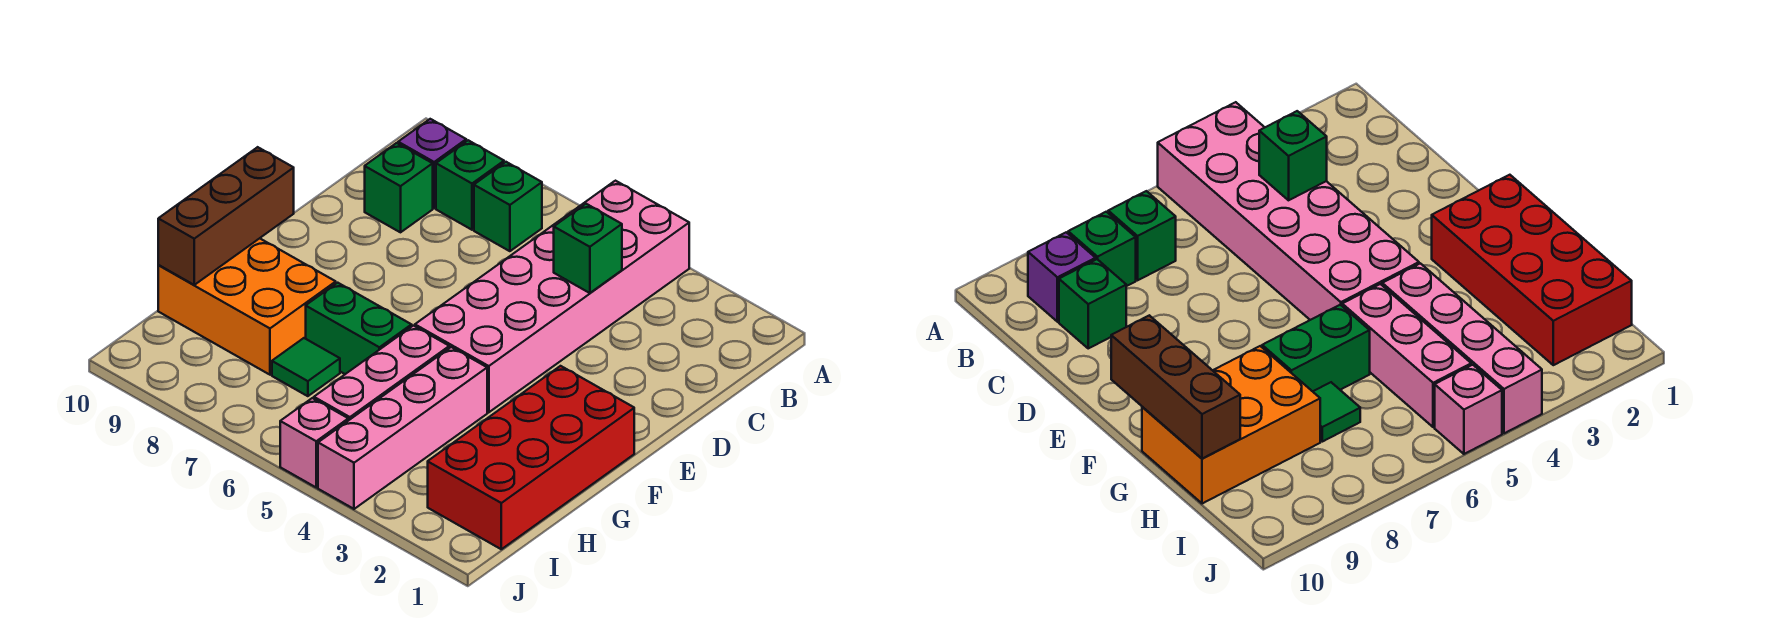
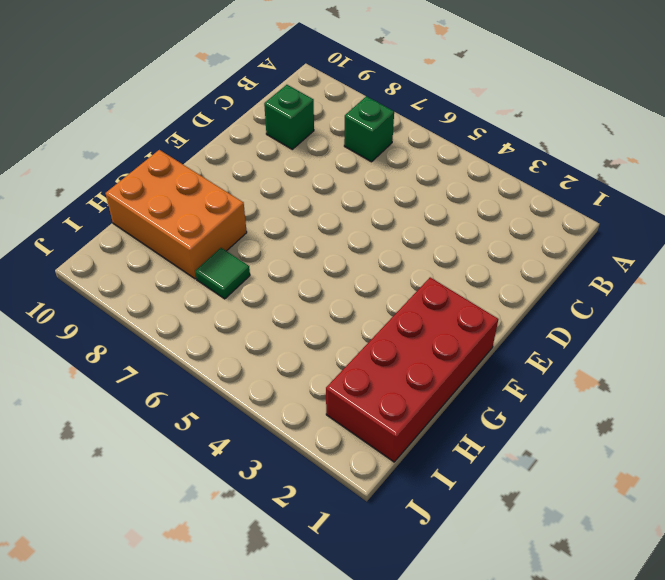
none -> pink brick A4:F5 level 1
none -> green brick B8 level 1
none -> purple brick B9 level 1

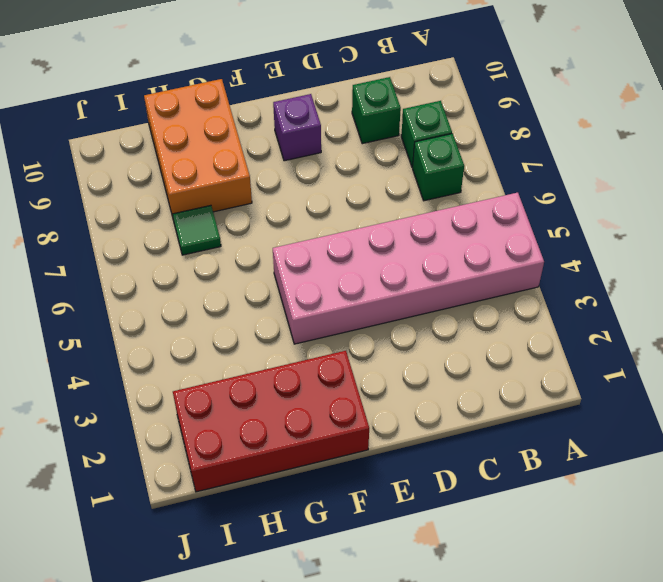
purple brick E9 level 1 -> purple brick B9 level 1
none -> pink brick G4:J4 level 1
none -> pink brick G5:I5 level 1
none -> green brick G6:G7 level 1

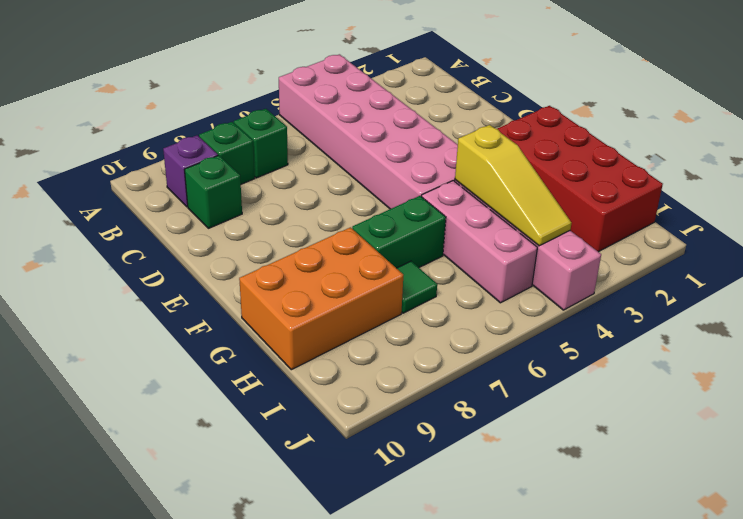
yellow slope G4:I4 level 2 top G -> none
none -> pink brick J5 level 1
none -> green brick C4 level 2
none -> brown brick F10:H10 level 2

